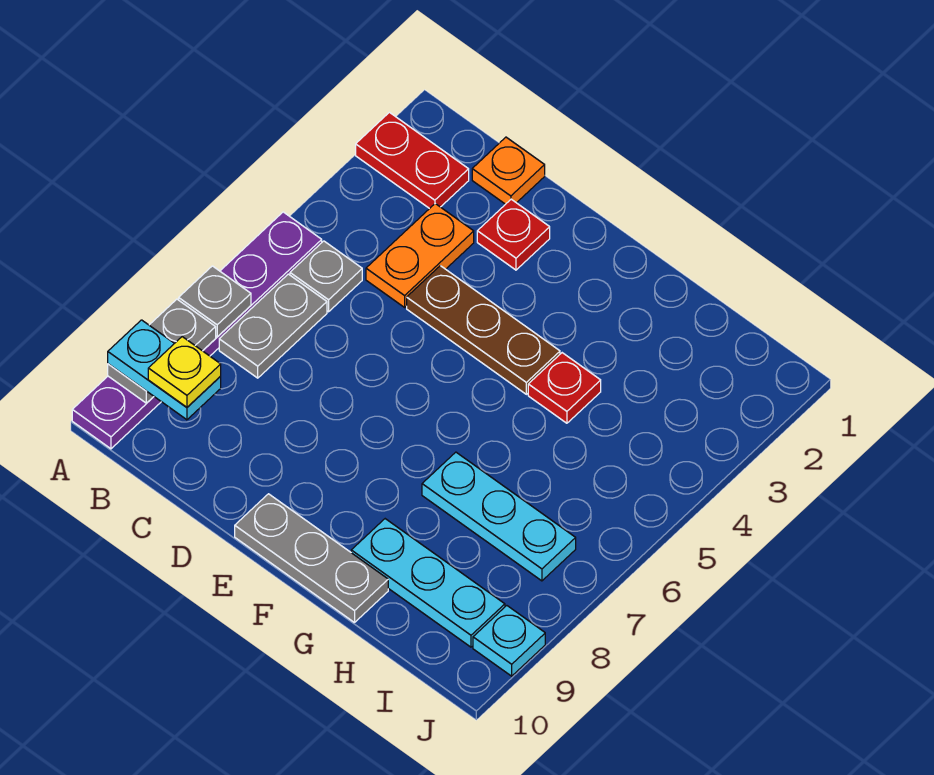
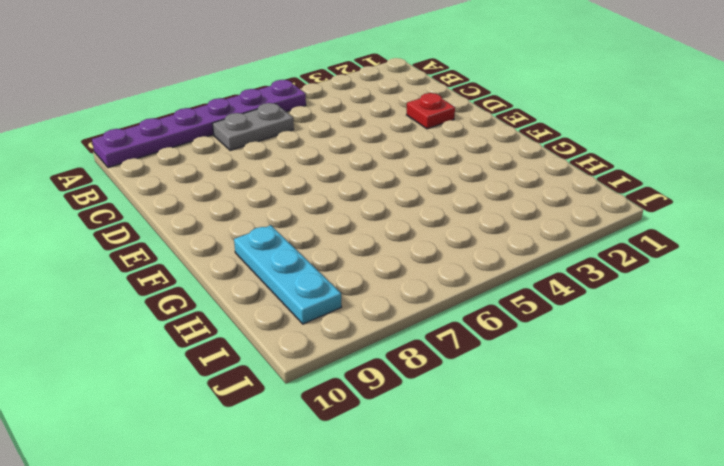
none -> red plate A2:B2 level 1
none -> grey plate B5 level 1
none -> orange plate C1 level 1

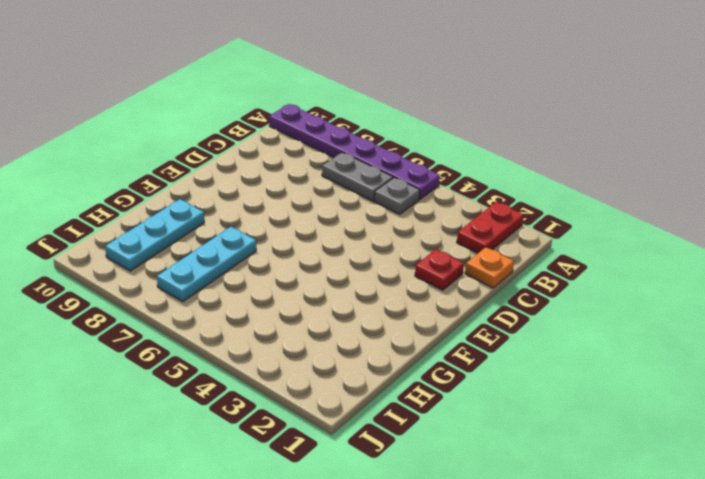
none -> orange plate C3:C4 level 1
none -> brown plate D4:F4 level 1
none -> grey plate E10:G10 level 1

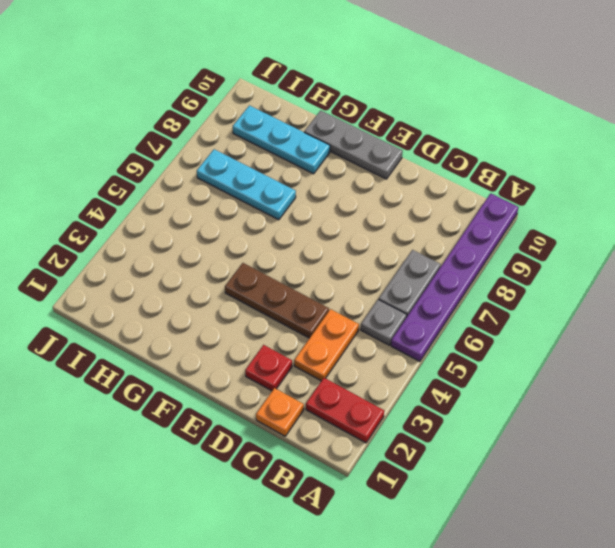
none -> red plate G4 level 1
none -> cyan plate J9 level 1
none -> grey plate A7 level 2

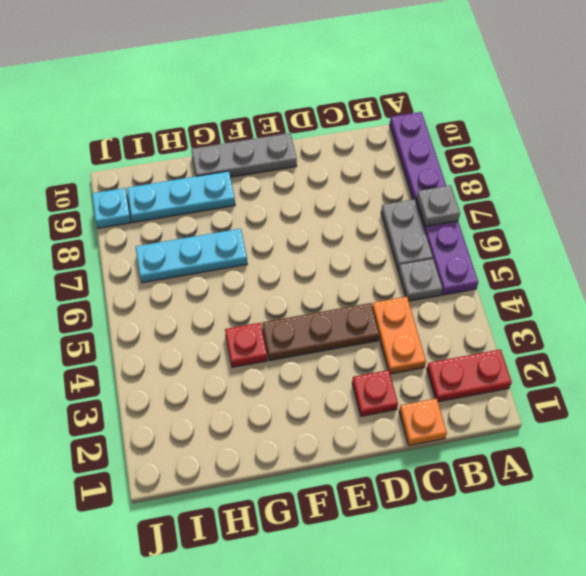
none -> grey plate A8:A9 level 2
none -> cyan plate A9:B9 level 3
none -> yellow plate B9 level 4

